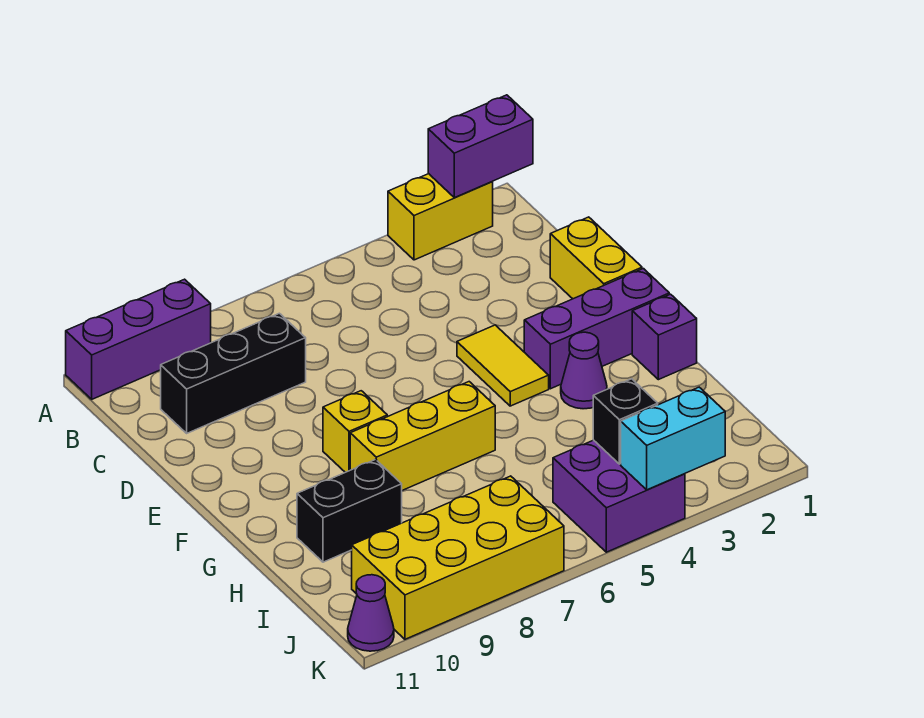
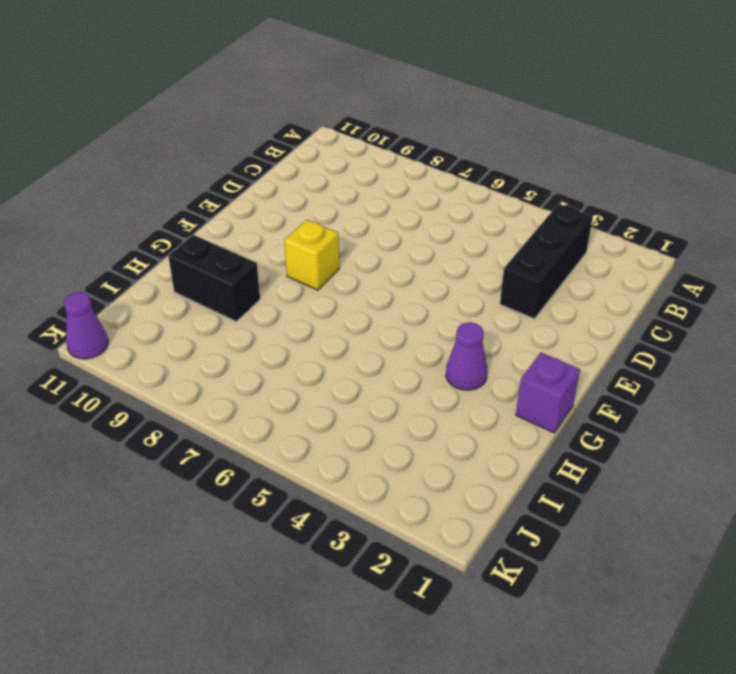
black brick B3:D3 level 1 -> black brick C8:C10 level 1
none -> yellow brick A2:A3 level 1
none -> purple brick A9:A11 level 1
none -> yellow brick D1:E1 level 1

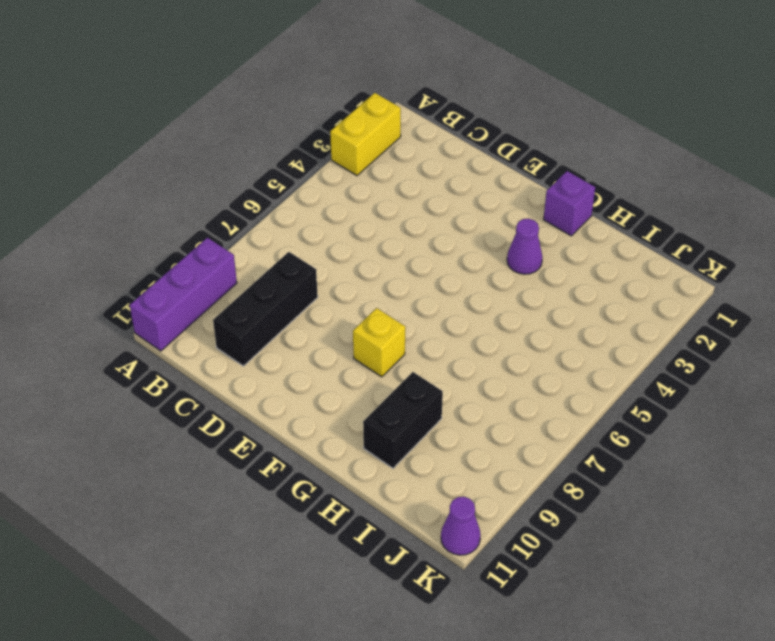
none -> yellow brick D1:E1 level 1
none -> yellow tile E4:F4 level 1
none -> purple brick F1:F3 level 1

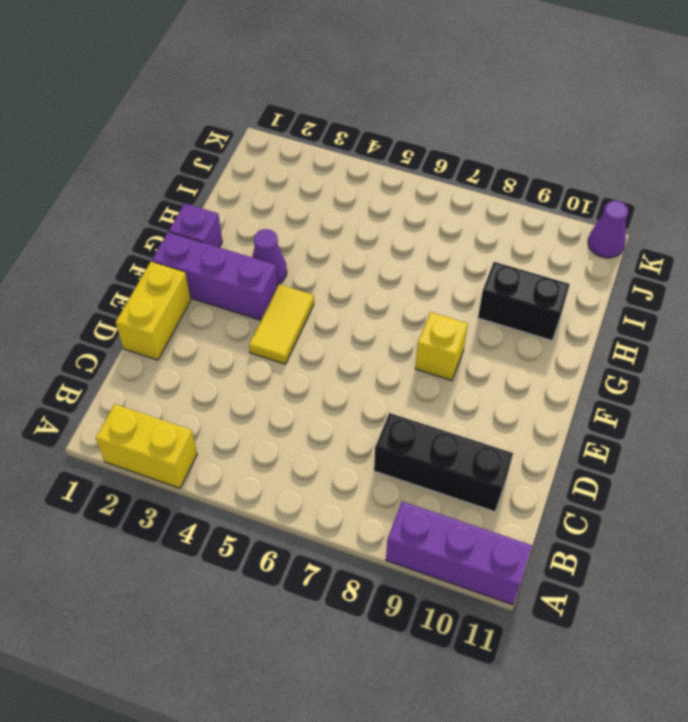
none -> yellow brick G6:G8 level 1
none -> purple brick J4:K5 level 1
none -> yellow brick J7:K10 level 1

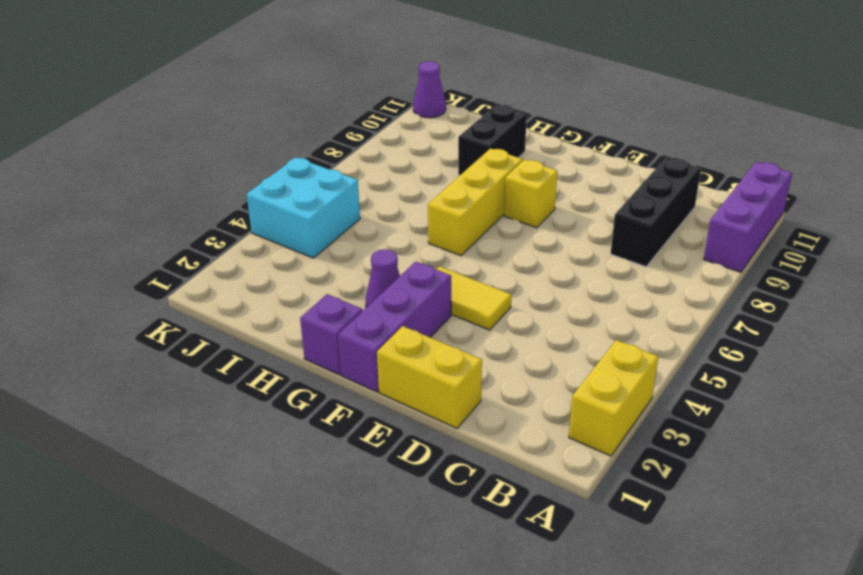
cyan brick J4:K5 level 1 -> purple brick J4:K5 level 1
none -> yellow brick J7:K10 level 1
none -> purple brick A1:A2 level 2
none -> black brick J4 level 2

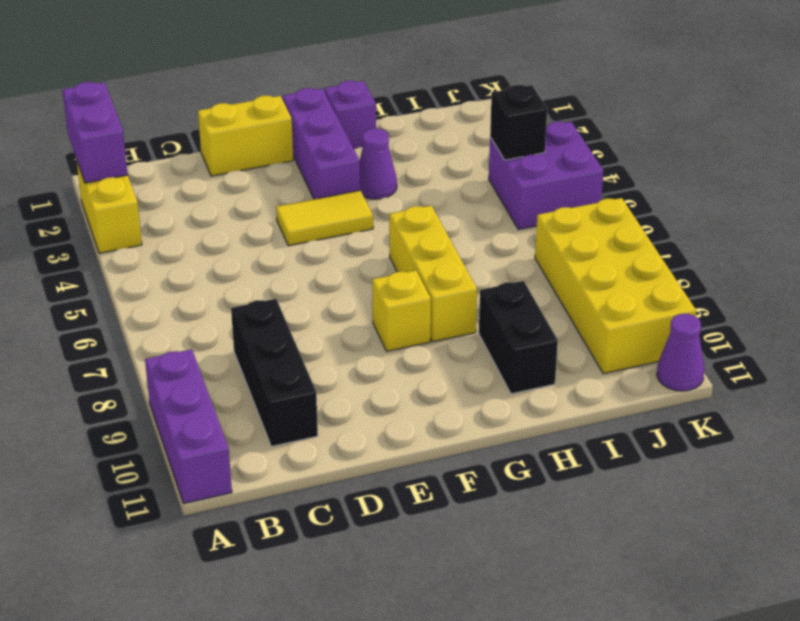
none -> cyan brick K3:K4 level 2

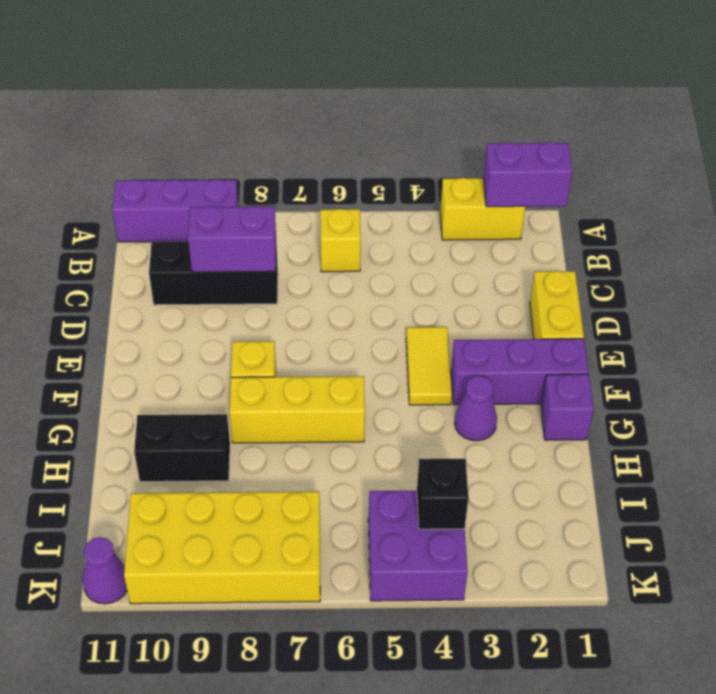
yellow brick B6 level 1 -> none
purple brick C8:C9 level 2 -> none
none -> cyan brick K3:K4 level 2

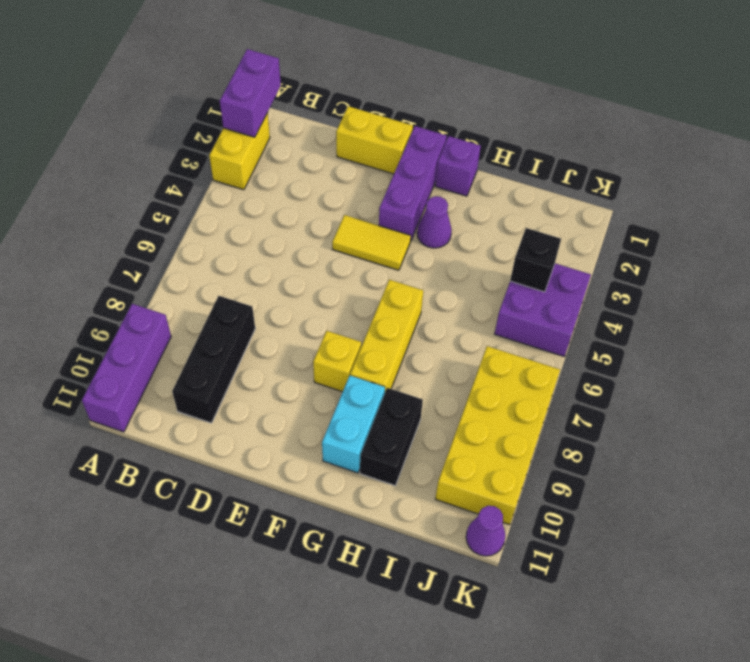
cyan brick G9:G10 level 1 -> cyan brick K3:K4 level 2

